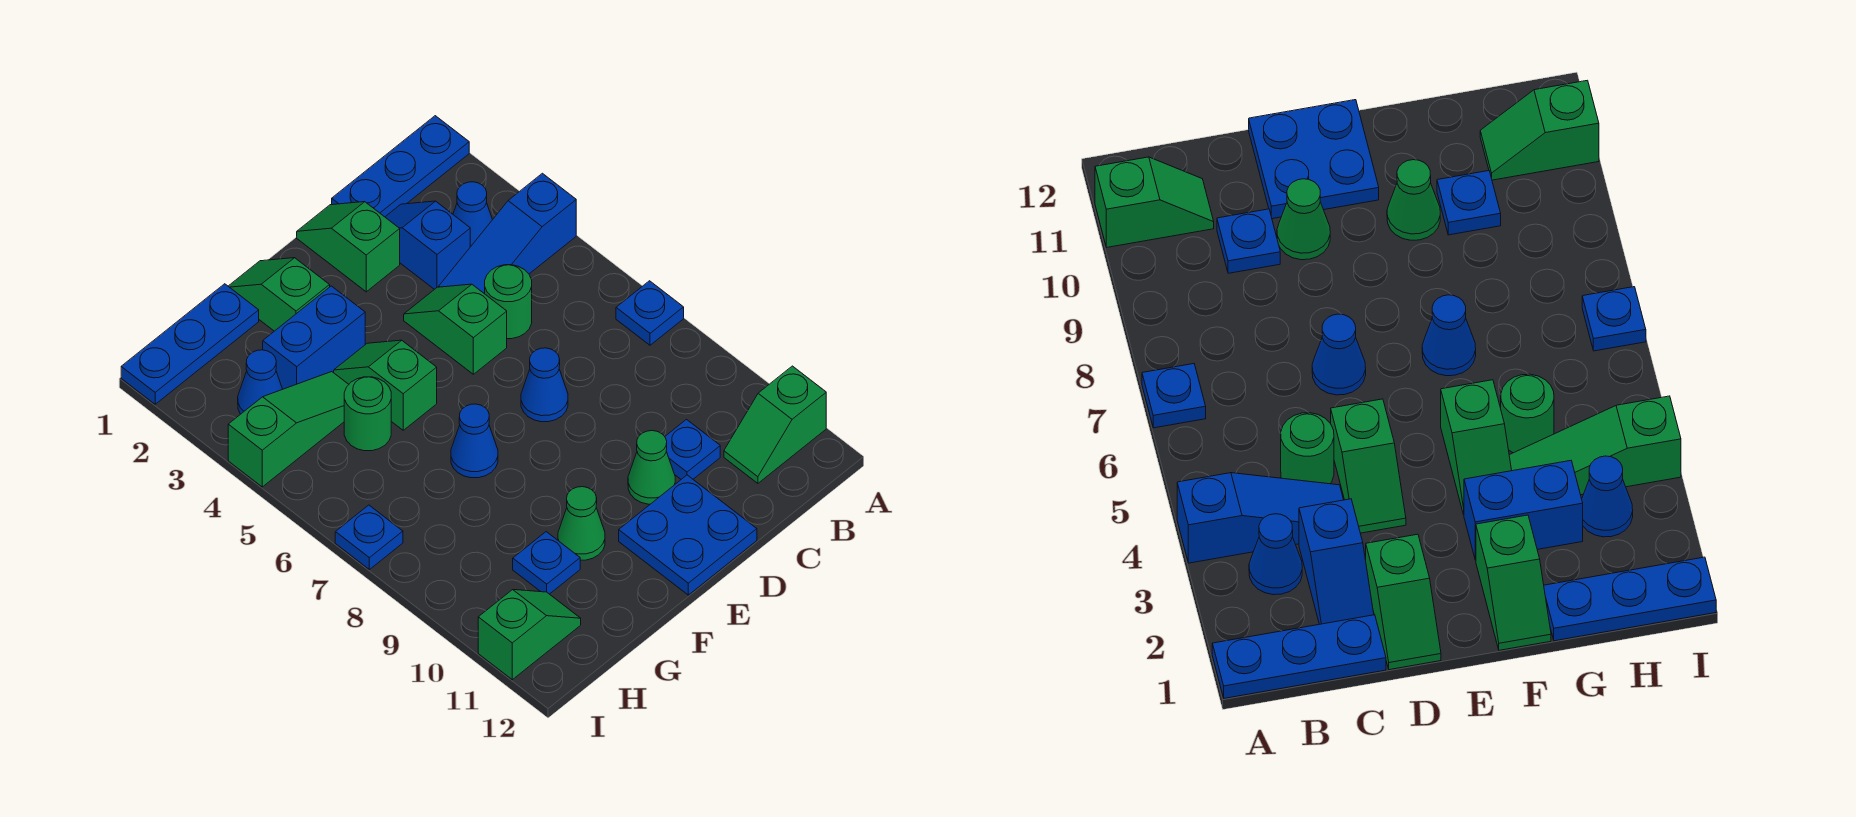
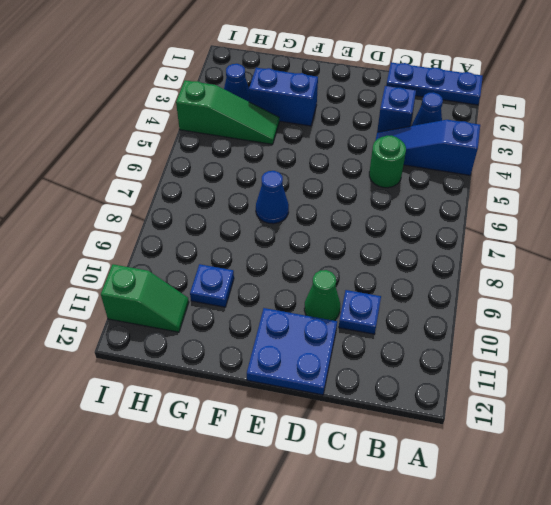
none -> blue plate A7 level 1
none -> green slope A11:B11 level 1 top A
none -> green slope D1:D2 level 1 top 2

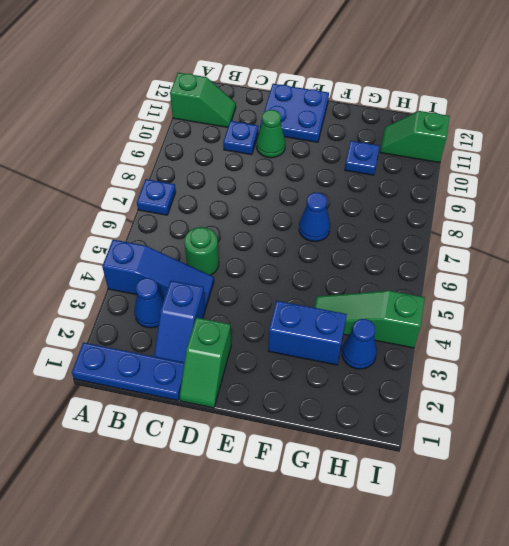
none -> green slope D4:D5 level 1 top 5
none -> blue cone D7 level 1
none -> green slope F1:F2 level 1 top 2

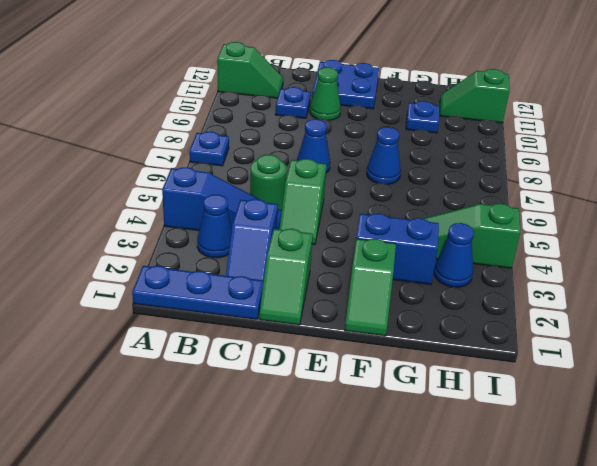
none -> green slope F4:F5 level 1 top 5
none -> green cone F10 level 1
none -> blue plate G1:I1 level 1

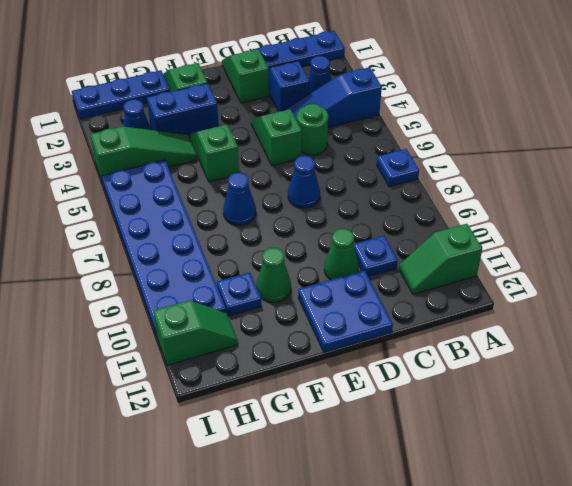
blue plate H5:I10 level 1 -> blue plate I7 level 1
none -> green round brick G5 level 1

